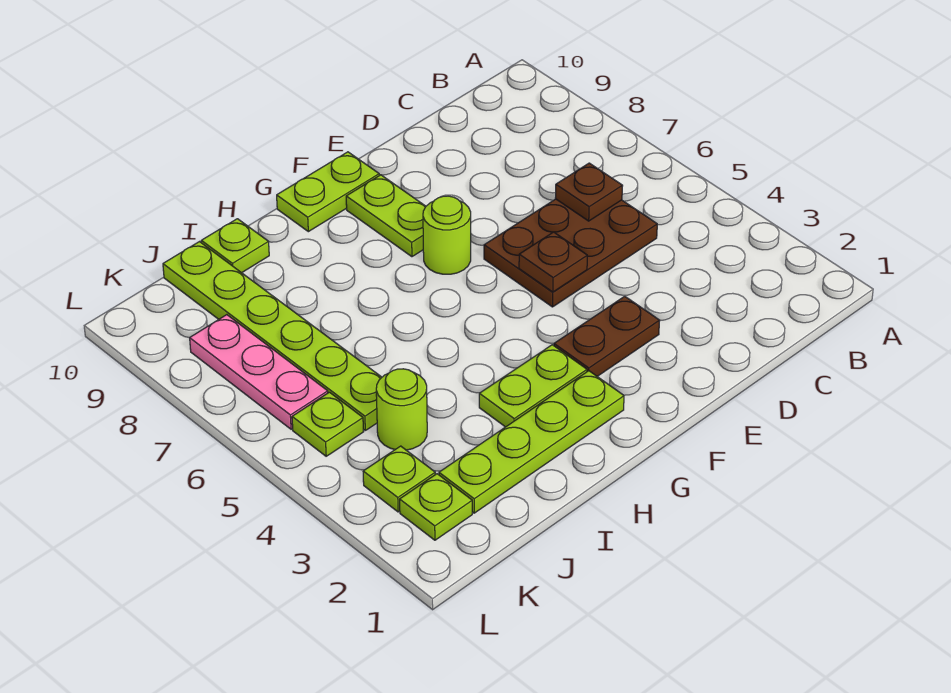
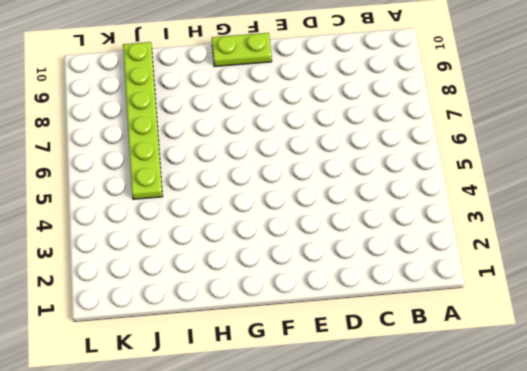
none -> brown plate C5:E6 level 1
none -> brown plate E3:F3 level 1
none -> lime round brick F7 level 1

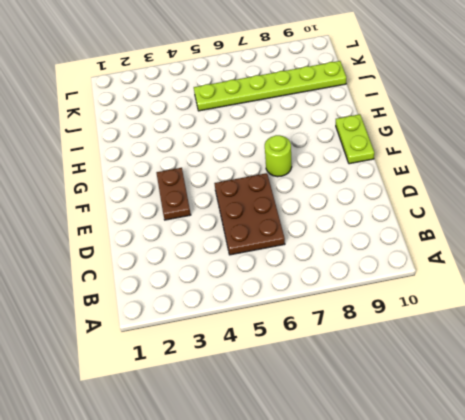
none -> lime plate F8:F9 level 1
none -> lime plate G2:J2 level 1
none -> lime plate G3:H3 level 1

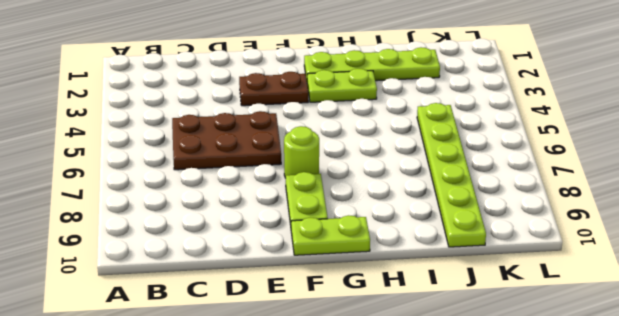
none -> lime plate I10 level 1
none -> lime round brick J4 level 1
none -> lime plate K2 level 1

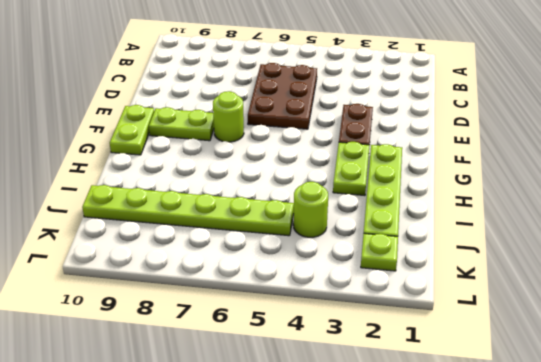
none -> lime plate I10 level 1
none -> lime plate K3 level 1
none -> lime plate K5 level 1

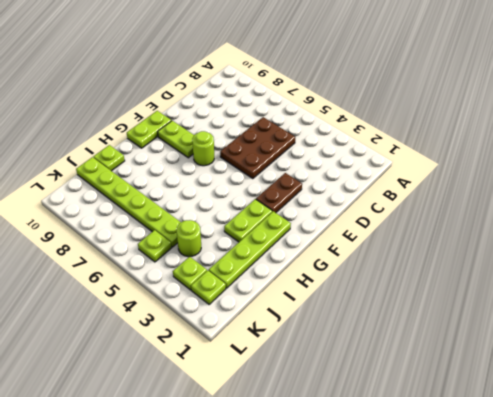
none -> pink plate K6:K8 level 1
none -> brown plate C6 level 2
none -> brown plate E5 level 2

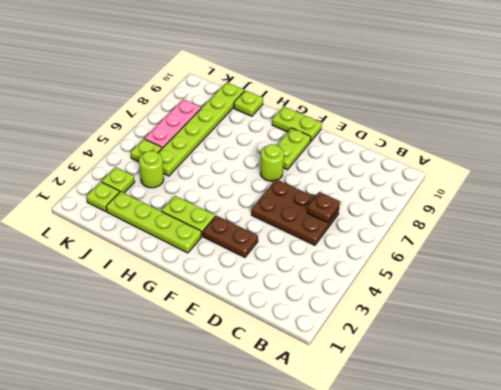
none -> brown plate E5 level 2

